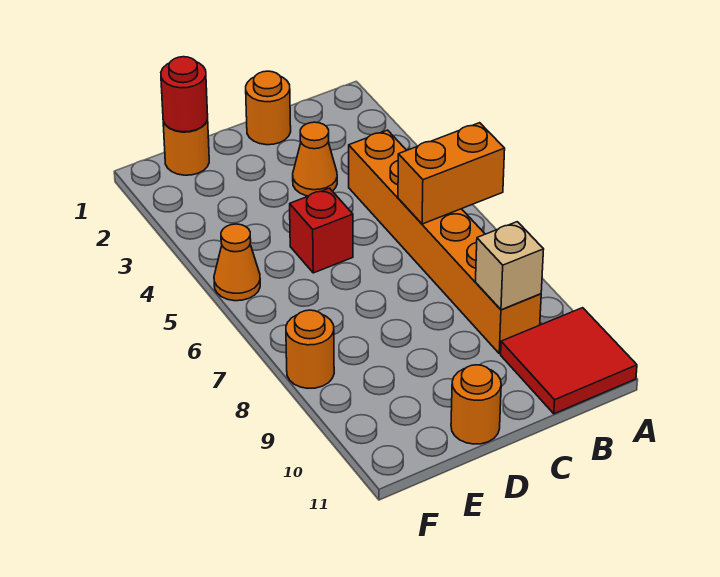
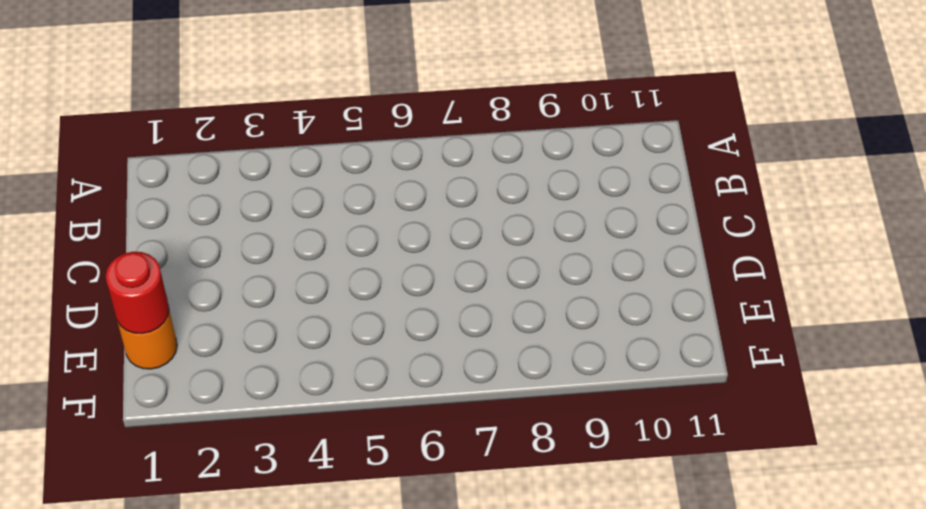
none -> red tile A10:B11 level 1
none -> orange brick B4:B9 level 1
none -> orange round brick C1 level 1

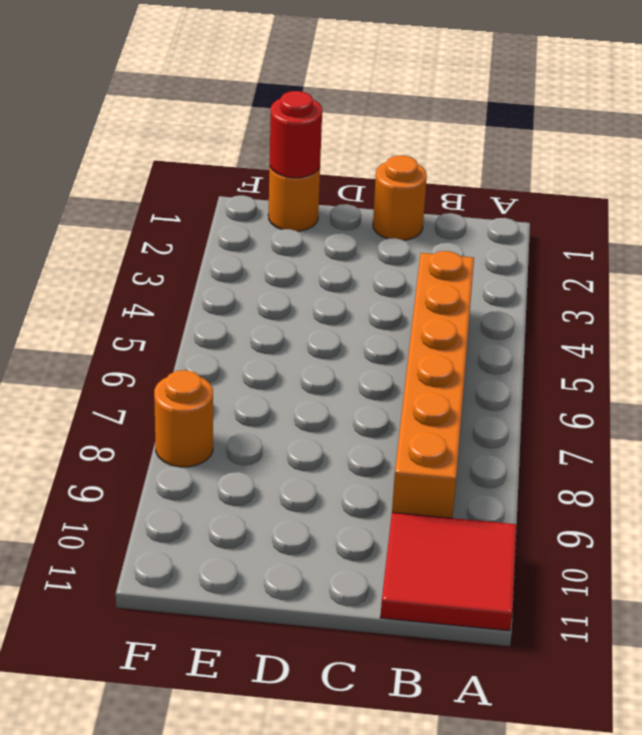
none -> orange cone C3 level 1
none -> red brick D5 level 1
none -> orange round brick D11 level 1

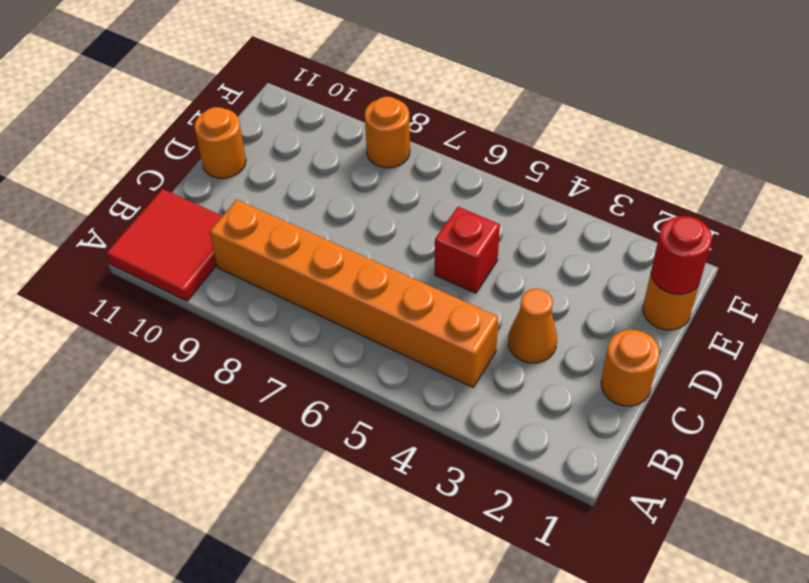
none -> orange cone F5 level 1
none -> orange brick A6:B6 level 2
none -> tan brick B9 level 2

